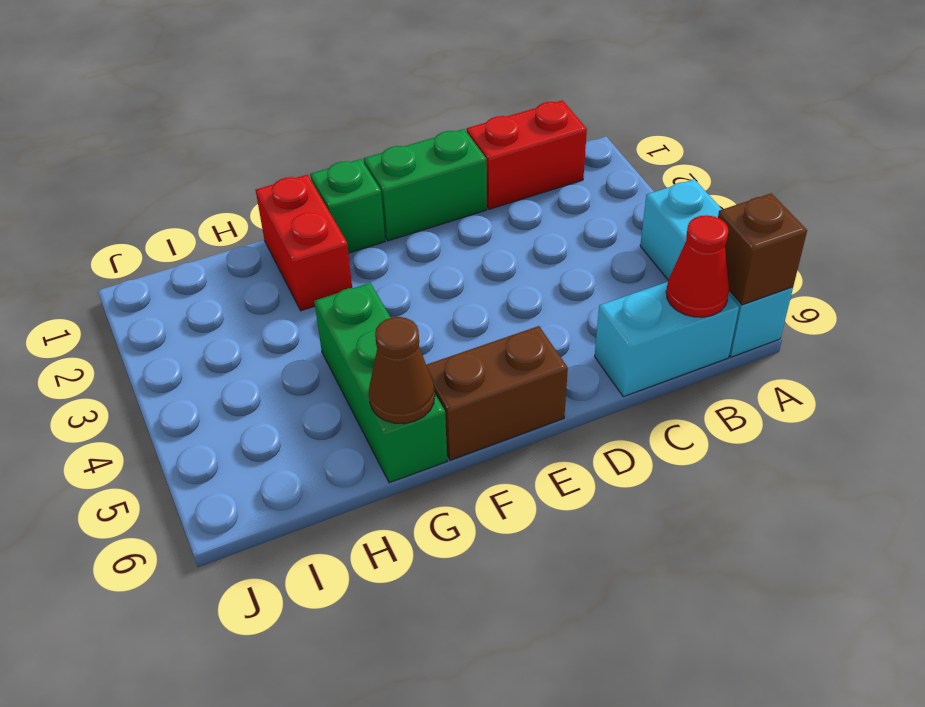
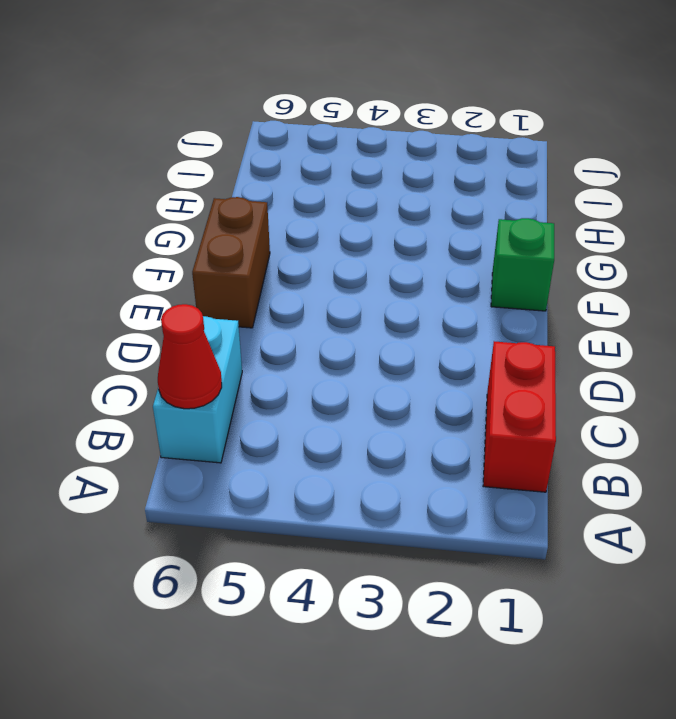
none -> cyan brick A4:A6 level 1
none -> green brick D1:E1 level 1

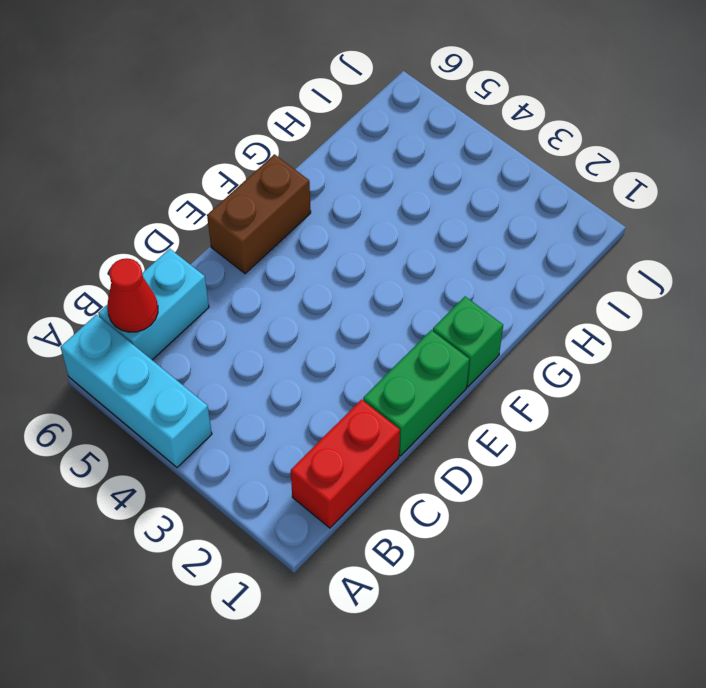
none -> red brick G1:G2 level 1
none -> green brick G4:G6 level 1

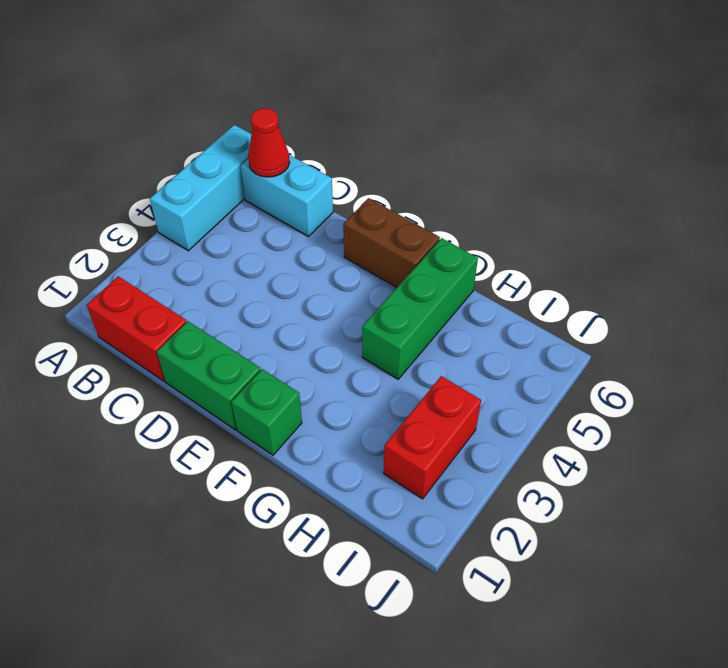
red brick I2:I3 level 1 -> red brick G1:G2 level 1
none -> brown brick A6 level 2
none -> brown cone G6 level 2

